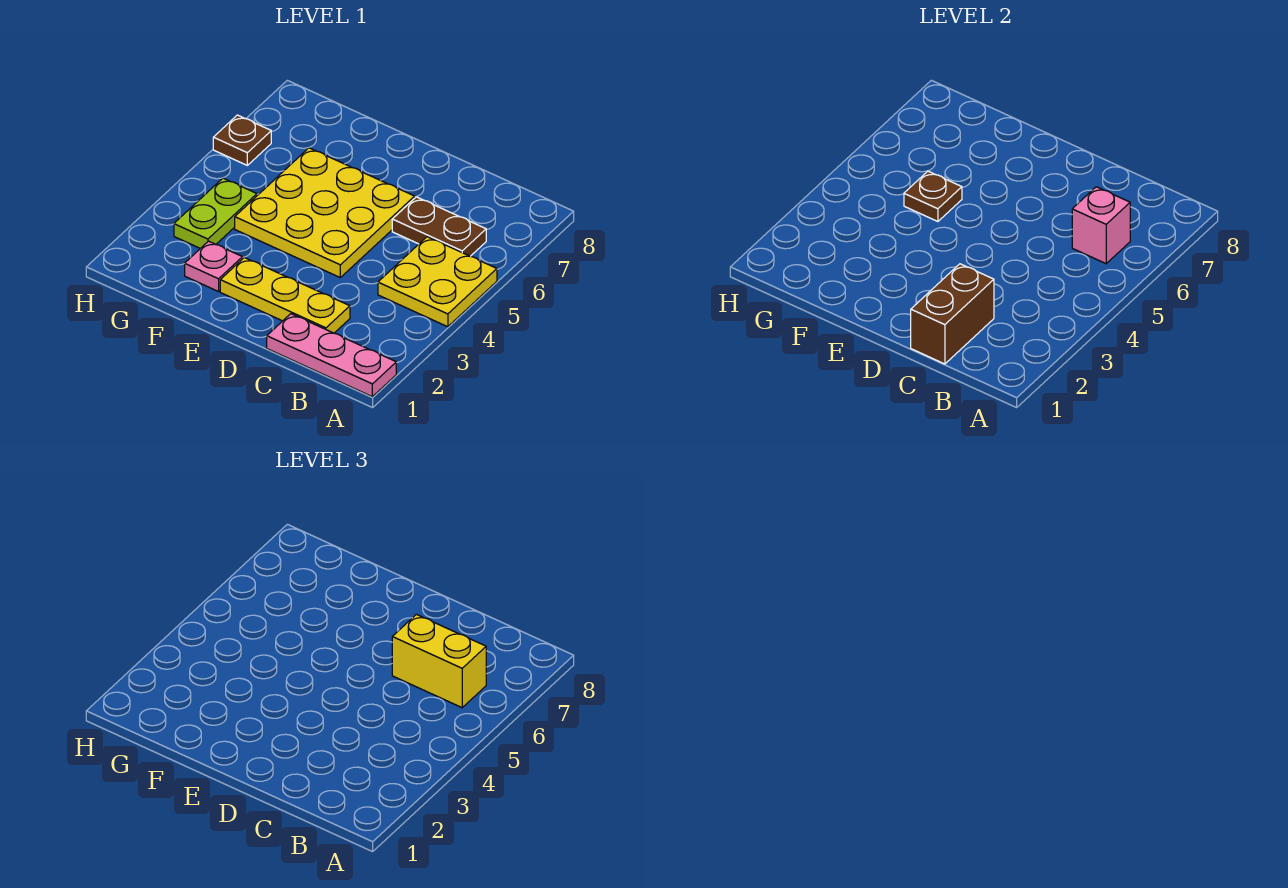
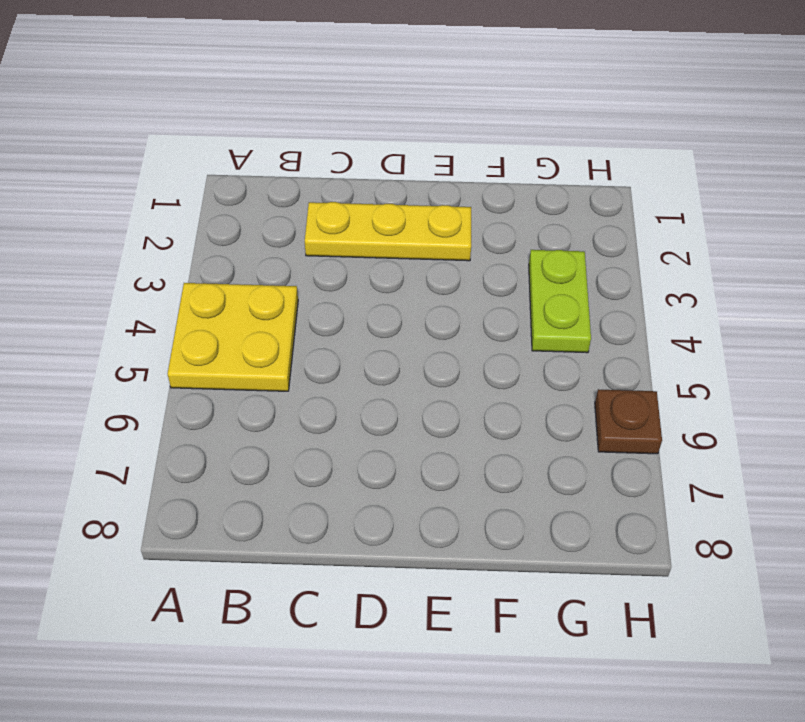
none -> pink plate A1:C1 level 1
none -> brown plate B6:C6 level 1
none -> yellow plate D4:F6 level 1

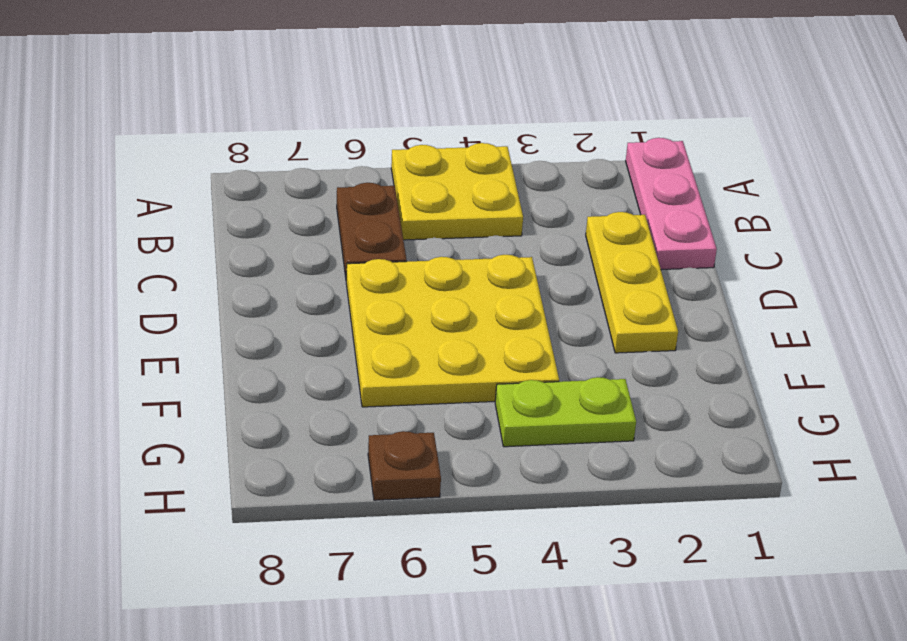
none -> pink plate F2 level 1
none -> pink brick B6 level 2
none -> brown brick C1:C2 level 2

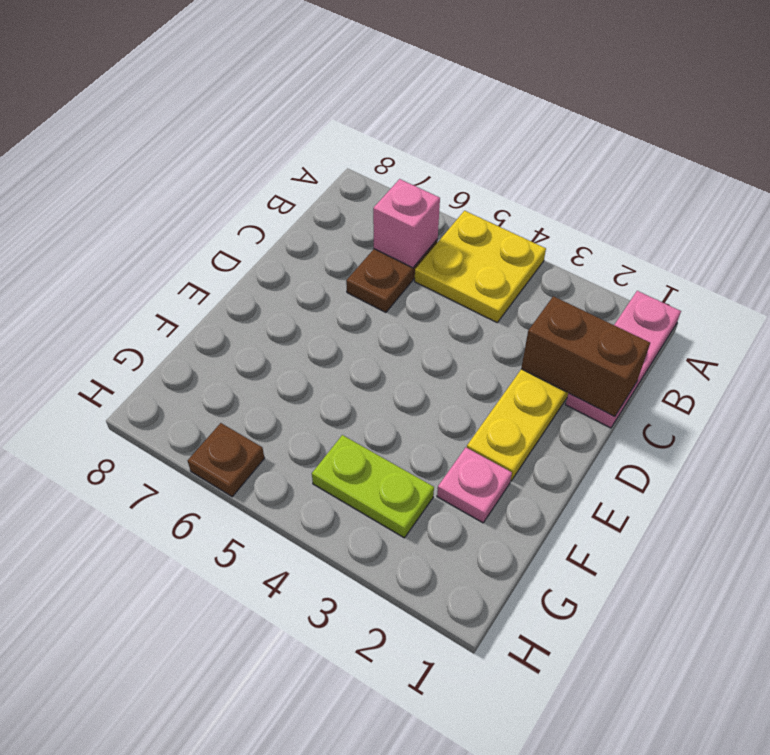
none -> yellow plate D4:F6 level 1
none -> brown plate F5 level 2
none -> yellow brick B6:C6 level 3

